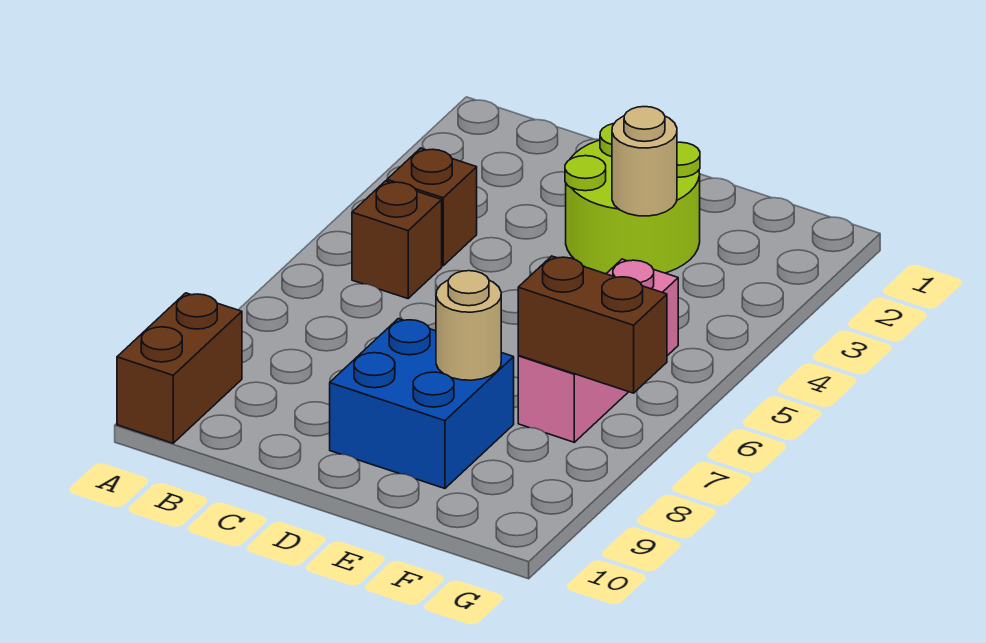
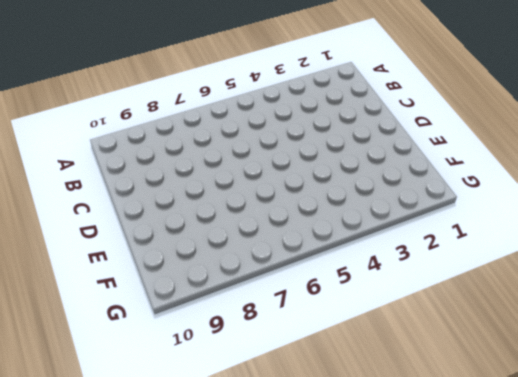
none -> brown brick A9:A10 level 1
none -> brown brick B4 level 1

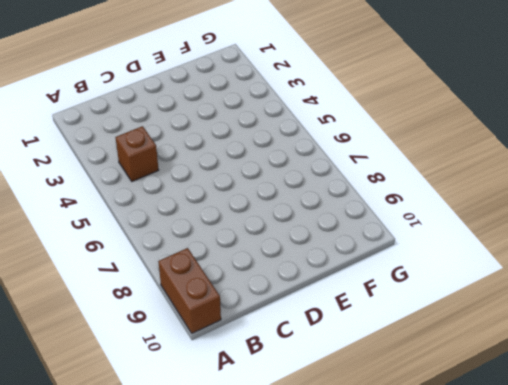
none -> brown brick B5 level 1
none -> lime round brick D2:E3 level 1

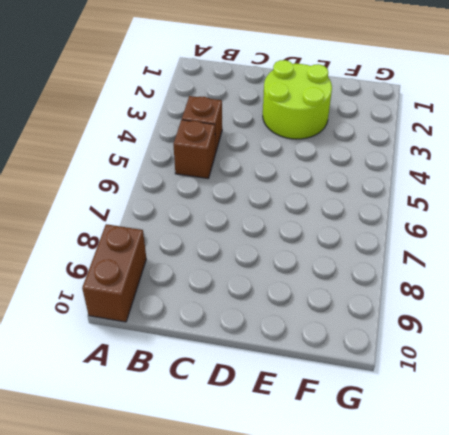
none -> blue brick D8:E9 level 1
none -> pink brick F5:F7 level 1

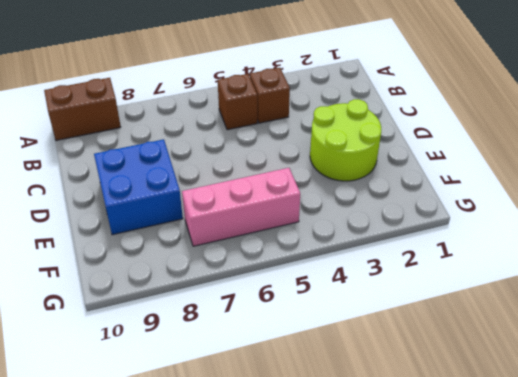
none -> tan round brick E3 level 2
none -> tan round brick E8 level 2

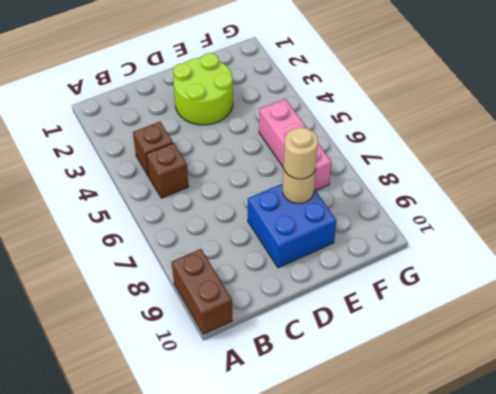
tan round brick E8 level 3 -> tan round brick E3 level 2
none -> brown brick F7:G7 level 2

